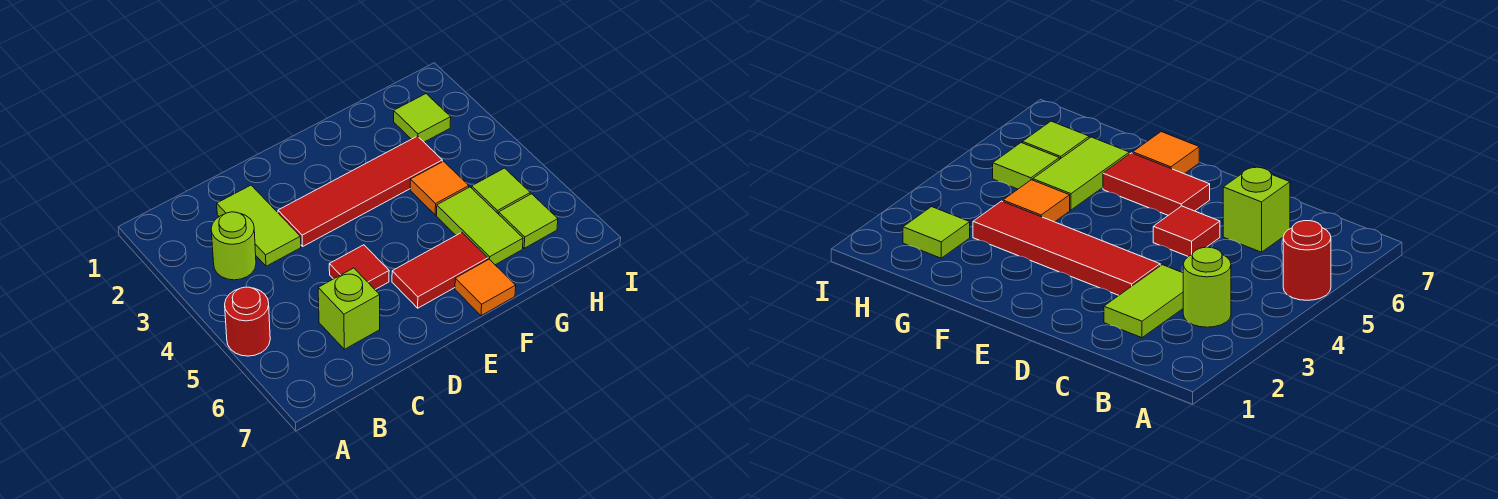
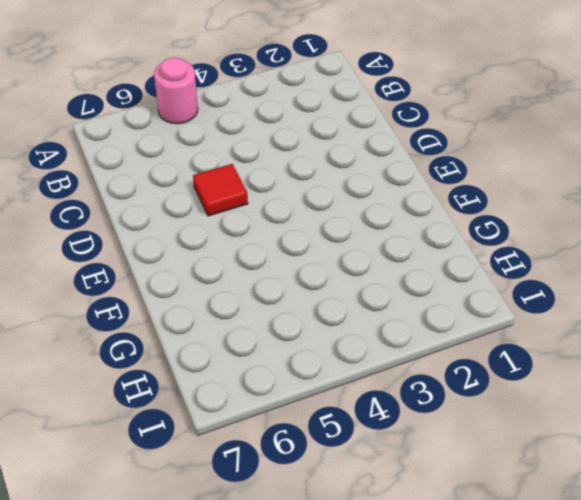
pink round brick A5 level 1 -> red round brick A5 level 1
none -> lime round brick B3 level 1
none -> lime tile C2:C3 level 1
none -> lime brick C6 level 1

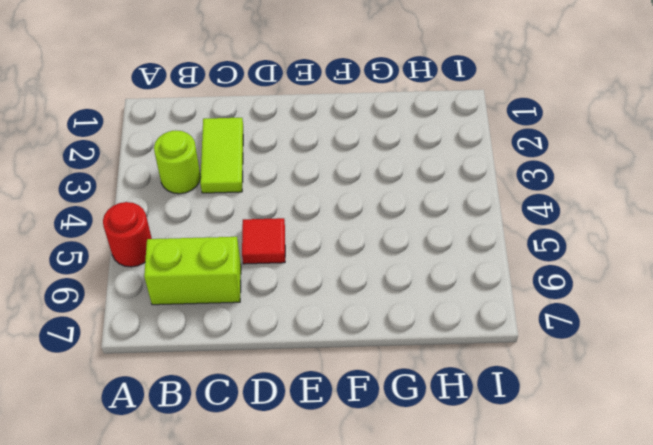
lime brick B6:C6 level 1 -> lime brick C6 level 1
none -> red tile D3:G3 level 1
none -> red tile E6:F6 level 1
none -> orange tile F7 level 1

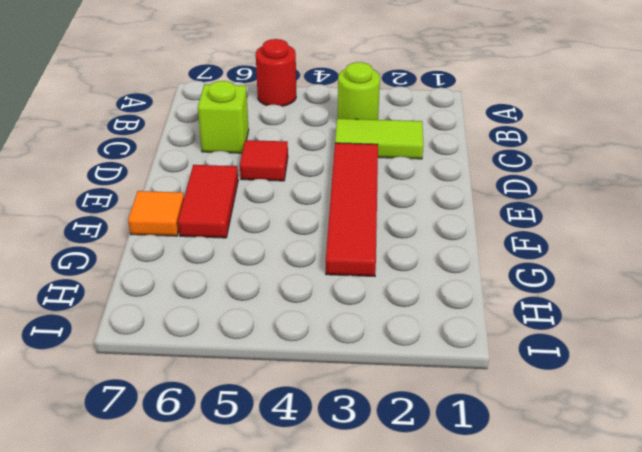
none -> orange tile G4 level 1
none -> lime tile G5:G6 level 1
none -> lime tile H2 level 1

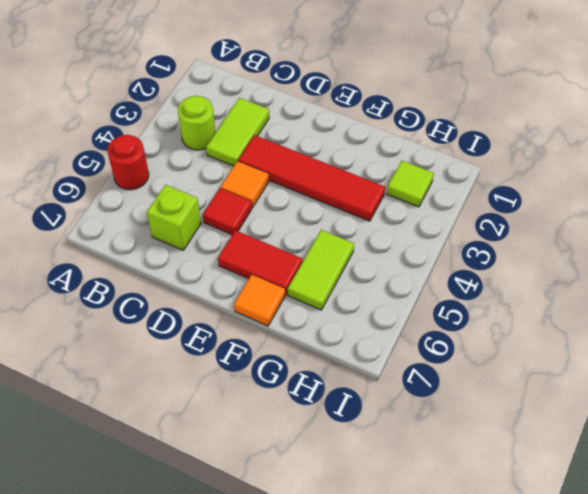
orange tile D4 level 1 -> orange tile G4 level 1
none -> lime tile H5 level 1
none -> lime tile H6 level 1

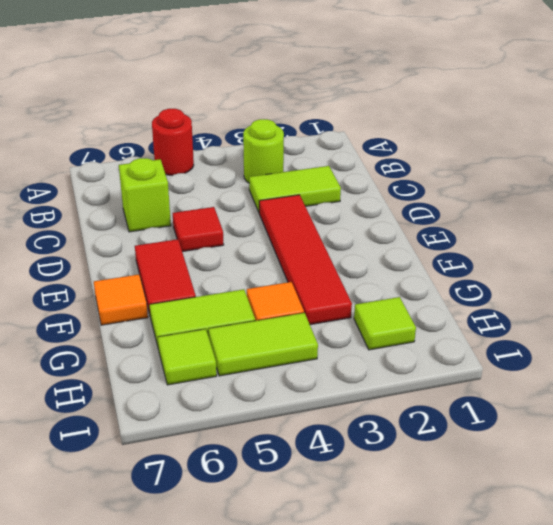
lime tile H4:H5 level 1 -> lime tile H5 level 1

